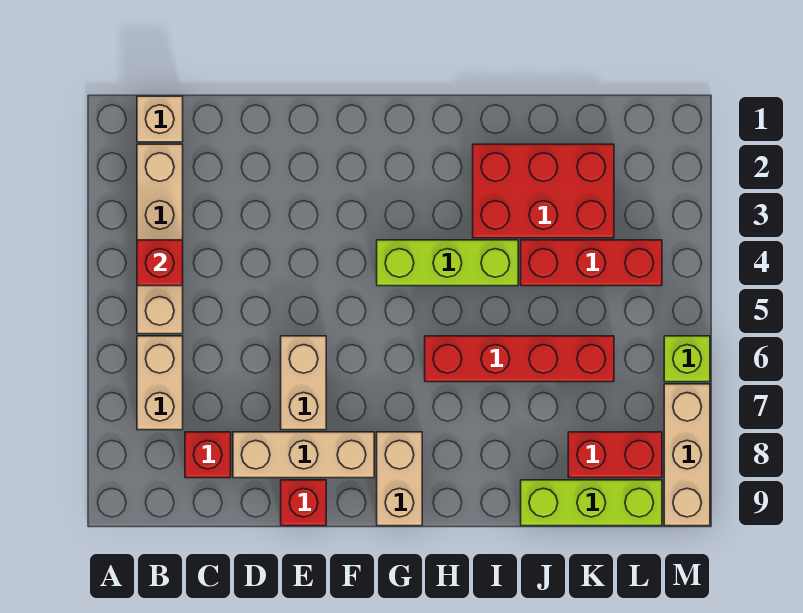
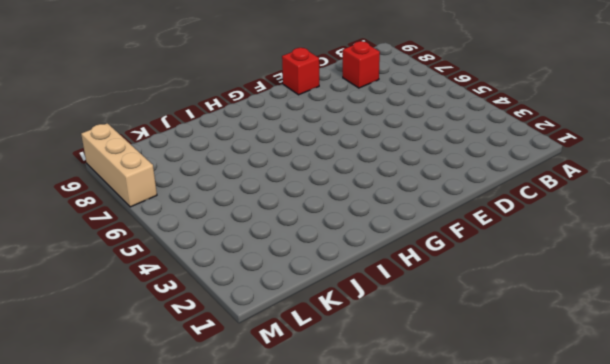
none -> tan brick B1 level 1
none -> tan brick B2:B5 level 1
none -> tan brick B6:B7 level 1

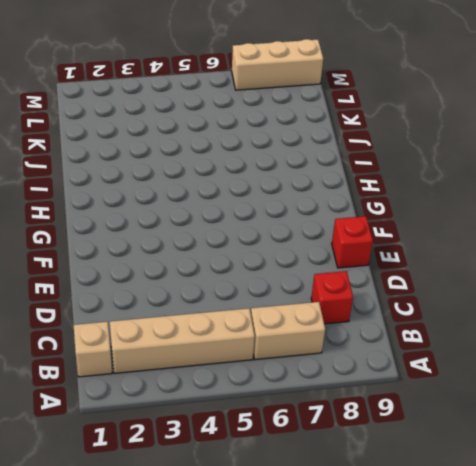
none -> tan brick D8:F8 level 1
none -> tan brick E6:E7 level 1
none -> lime brick G4:I4 level 1

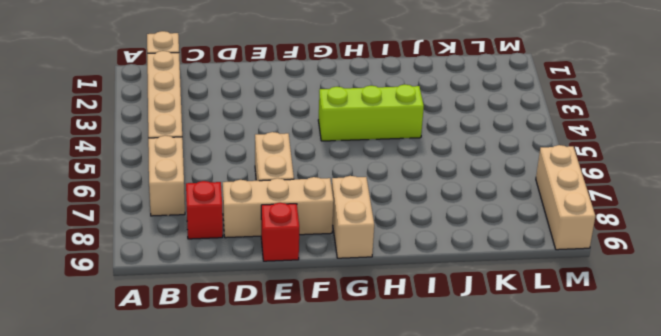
none -> red brick H6:K6 level 1
none -> red brick I2:K3 level 1
none -> red brick J4:L4 level 1

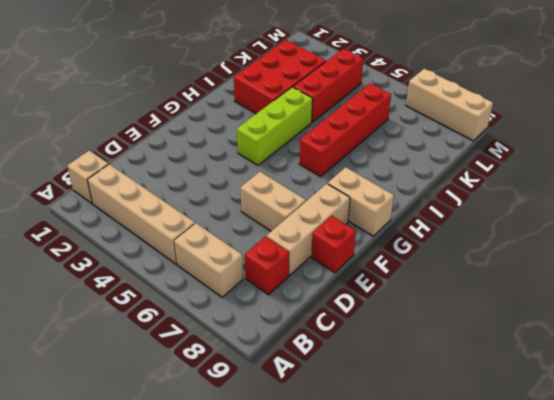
none -> lime brick J9:L9 level 1
none -> red brick K8:L8 level 1
none -> lime brick M6 level 1

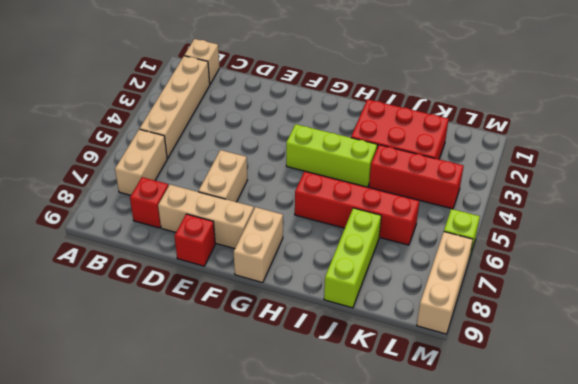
lime brick J7:J9 level 1 -> lime brick J9:L9 level 1
none -> red brick K8:L8 level 1
none -> red brick B4 level 2

